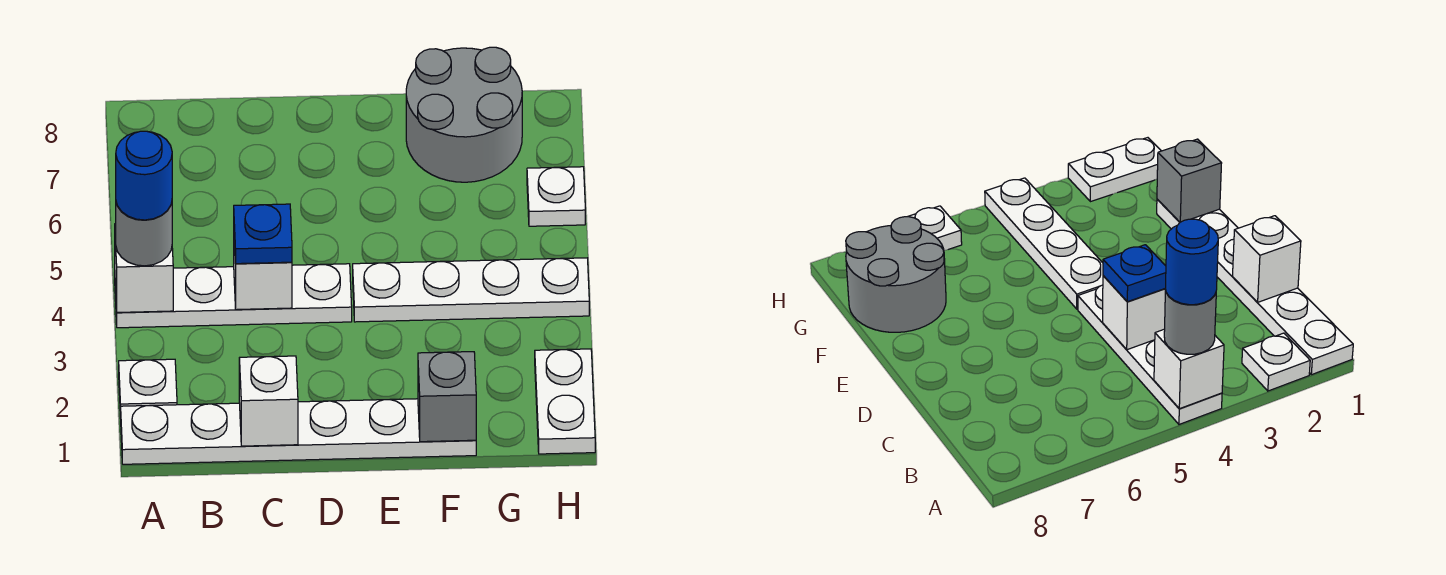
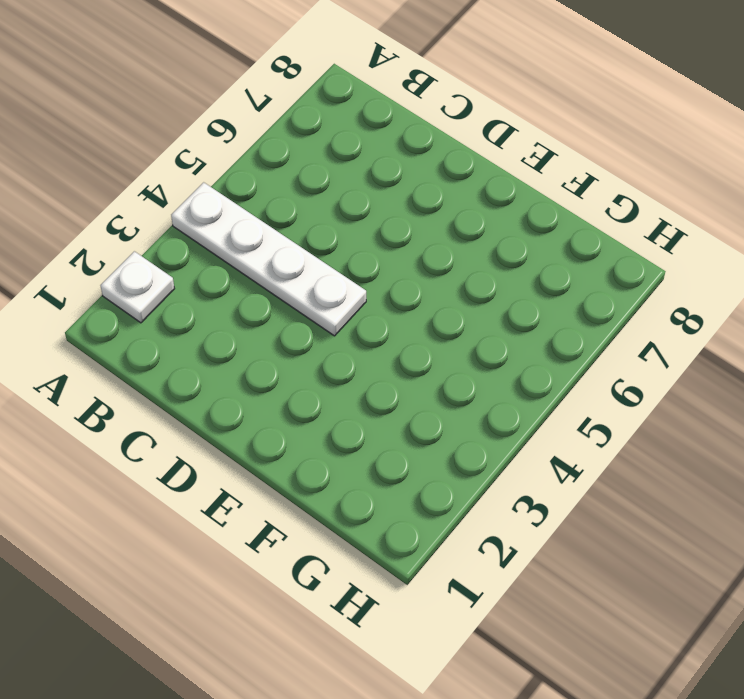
none -> white plate A1:F1 level 1
none -> white plate E4:H4 level 1
none -> grey round brick F7:G8 level 1

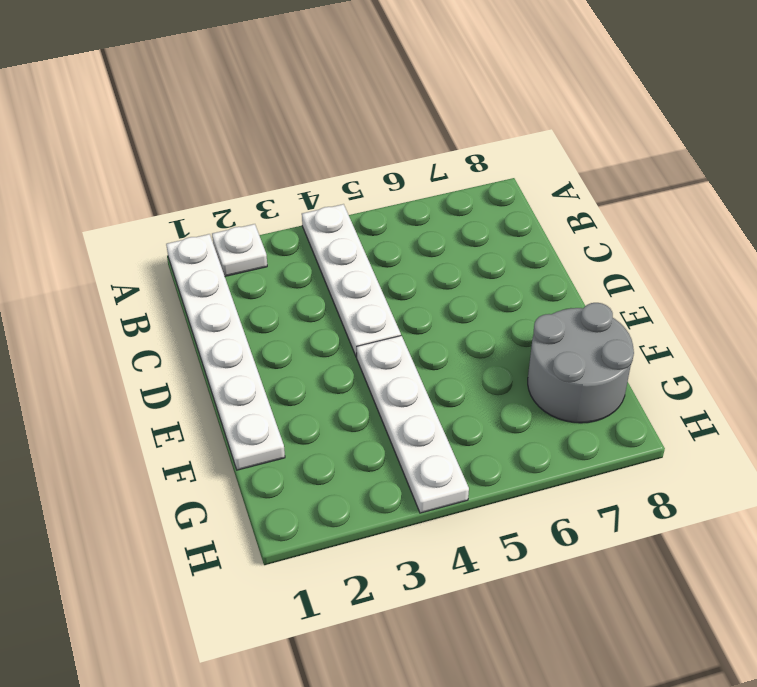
none -> white plate H1:H2 level 1
none -> white plate H6 level 1
none -> white brick A4 level 2

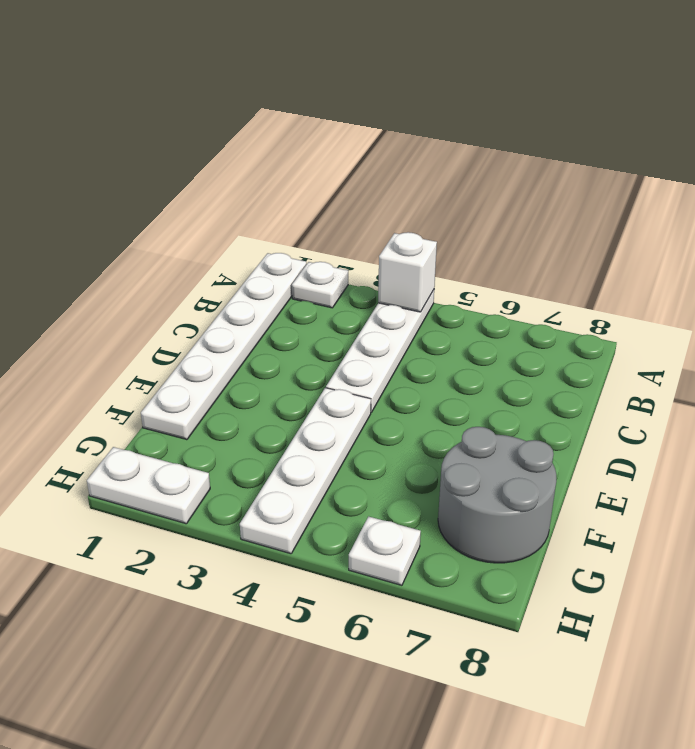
none -> white brick C1 level 2
none -> white brick C4 level 2
none -> grey brick F1 level 2

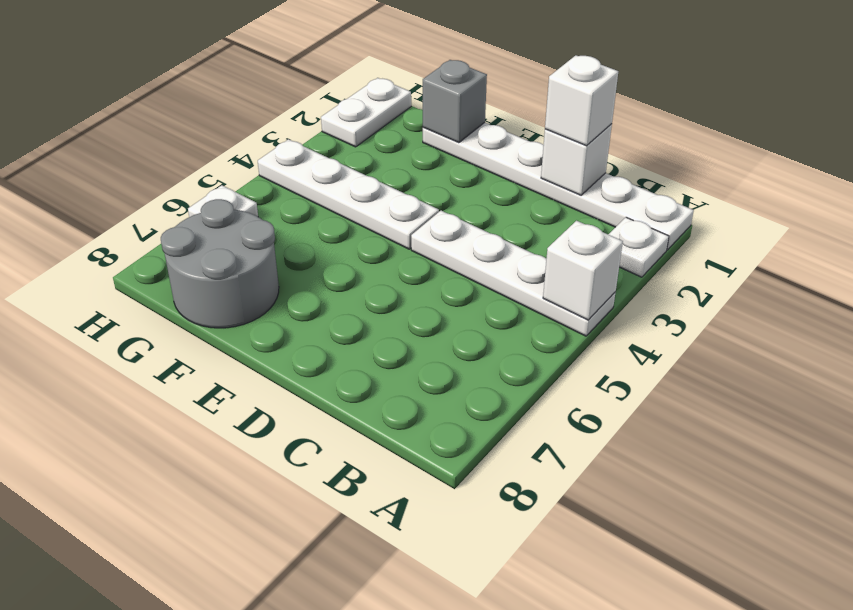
white brick C1 level 3 -> white brick C4 level 2
none -> grey round brick A4 level 3
none -> blue plate C4 level 3
none -> blue round brick A4 level 4

